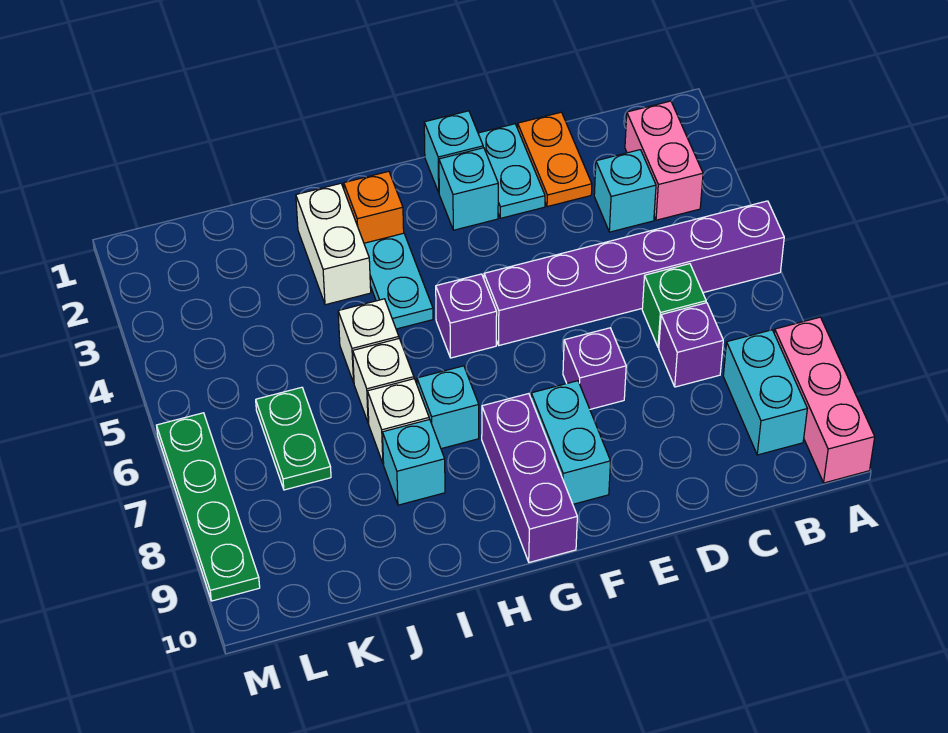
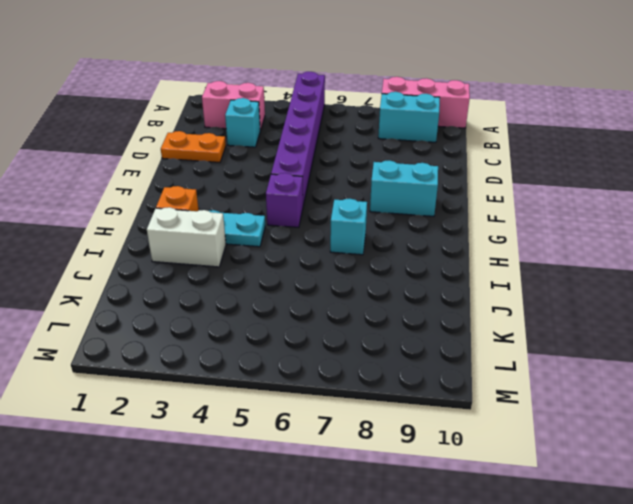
none -> green brick C6 level 1
none -> purple brick C7 level 1
none -> cyan plate E1:E2 level 1

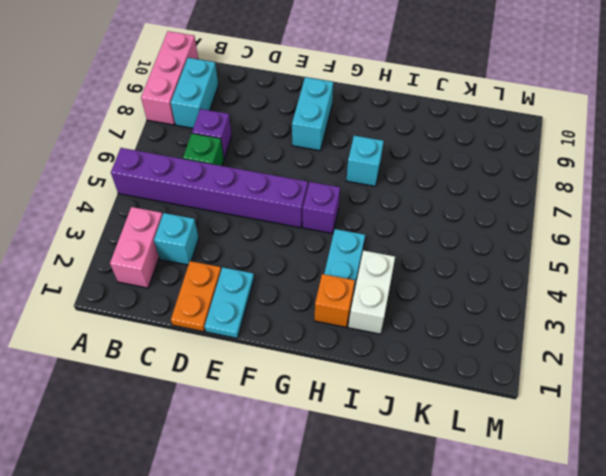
none -> purple brick E7 level 1
none -> cyan brick F1 level 1
none -> cyan brick F2 level 1

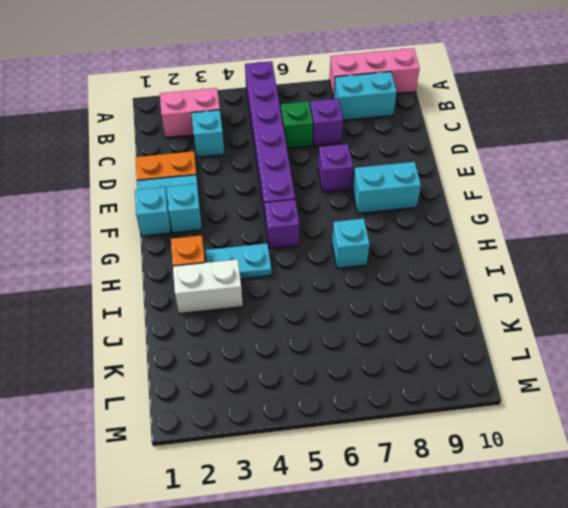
none -> purple brick G8:G10 level 1
none -> white brick I5 level 1
none -> white brick I6 level 1

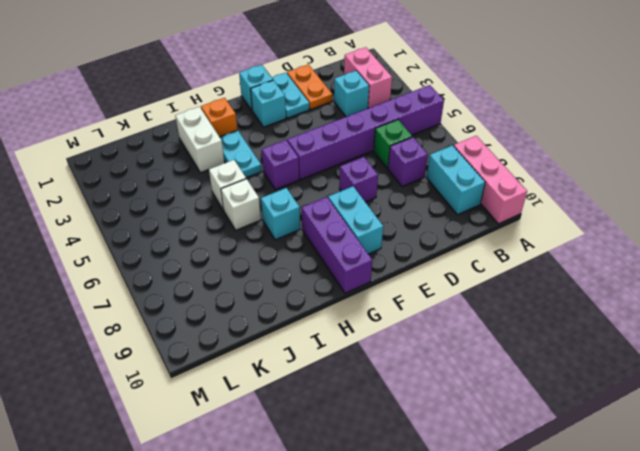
none -> white brick I7 level 1
none -> cyan brick I8 level 1
none -> green plate K6:K7 level 1

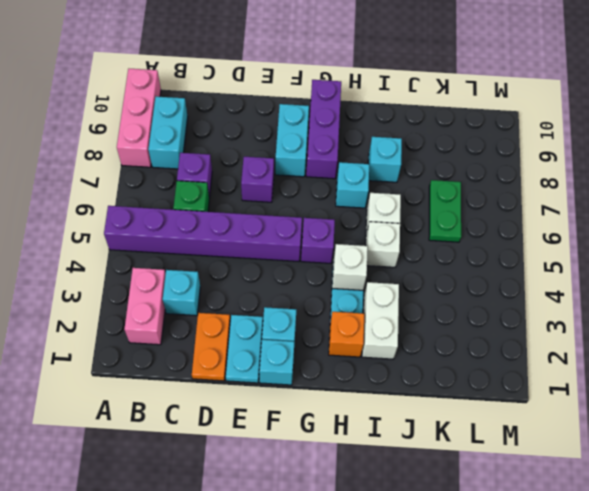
white brick H4 level 2 -> white brick I7 level 1
none -> green plate M6:M9 level 1

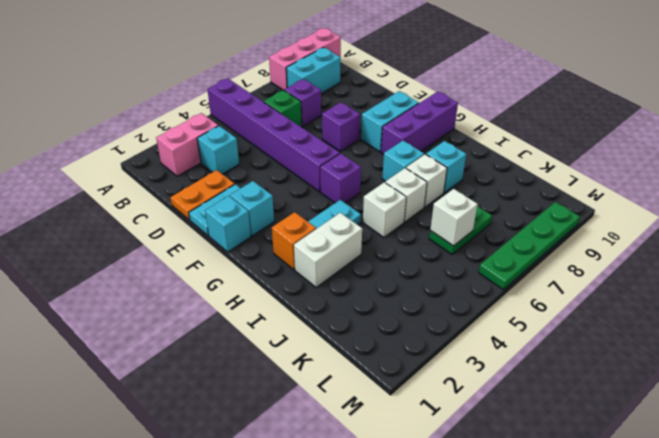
white brick K6 level 2 -> none

